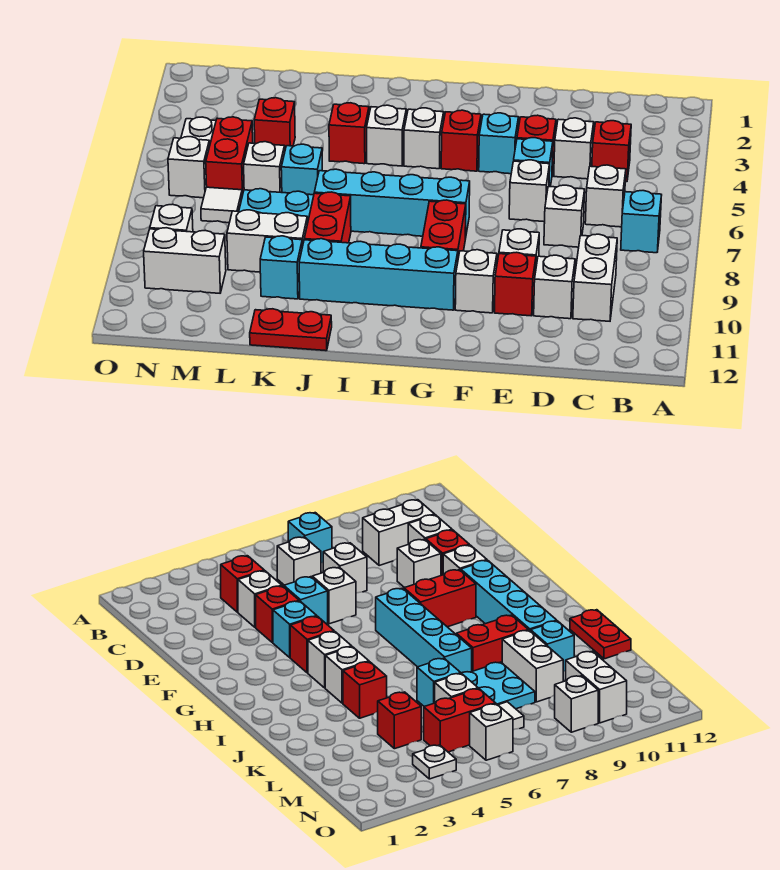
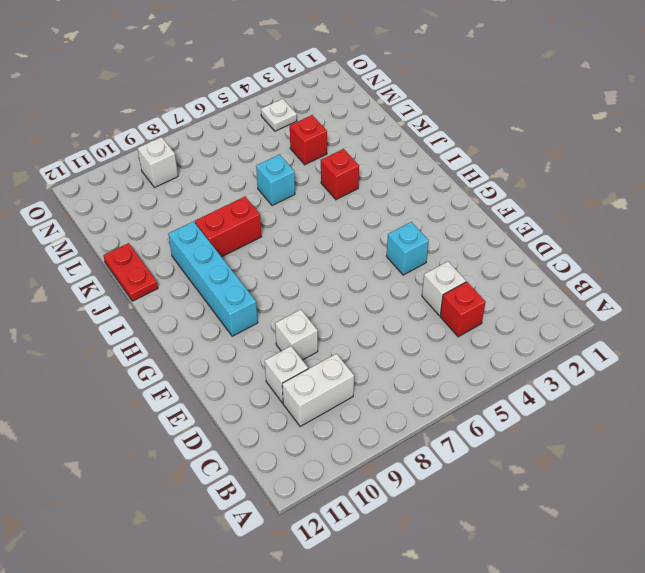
none -> cyan brick B7 level 1
none -> white brick C6 level 1
none -> white brick D7 level 1
none -> red brick E4 level 1

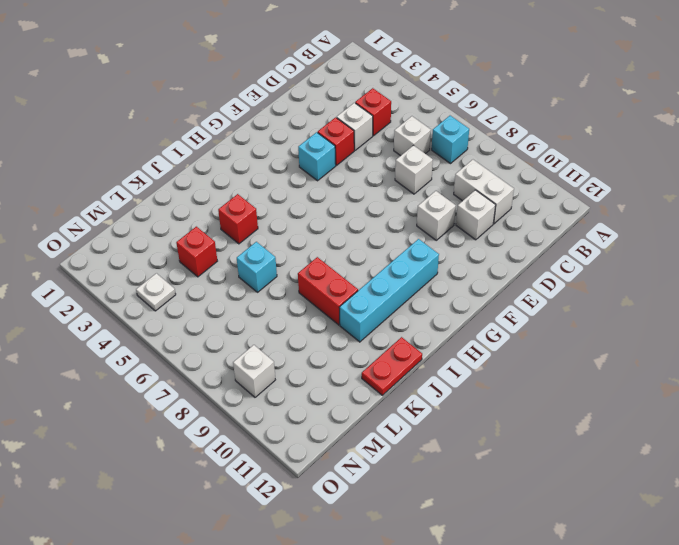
none -> cyan brick E5 level 1
none -> white brick E6 level 1
none -> red brick E10 level 1
none -> white brick F10 level 1

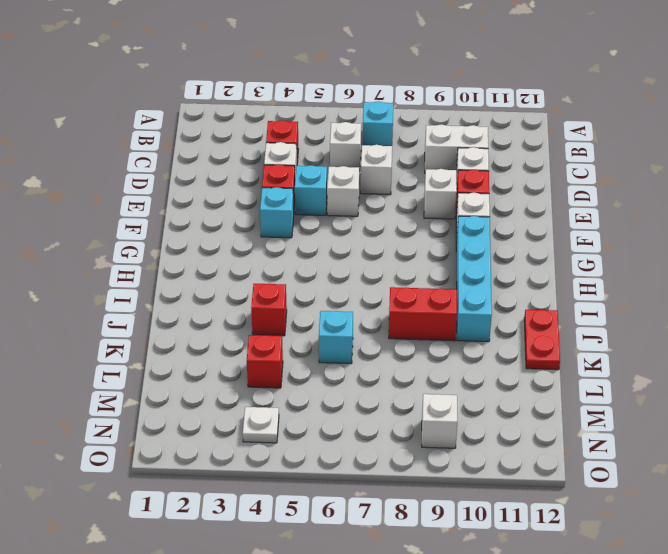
none -> red brick G4 level 1
none -> cyan brick G7:J7 level 1
none -> red brick G8:G9 level 1
none -> white brick H4 level 1

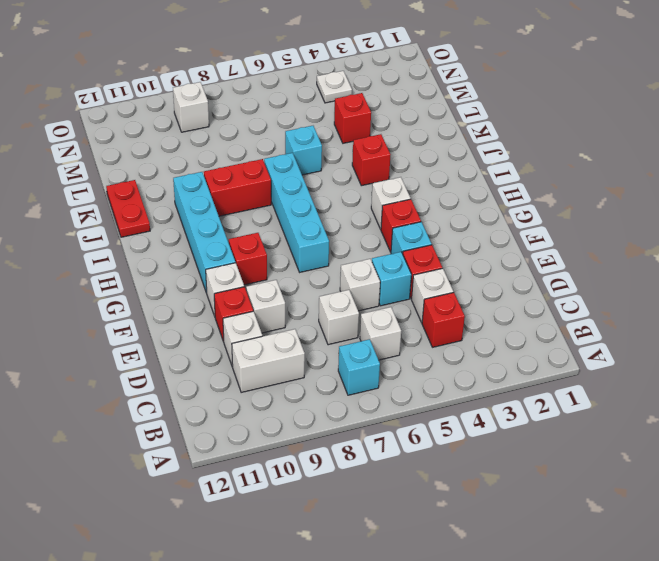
red brick G9 level 1 -> red brick G8:G9 level 1
none -> white brick I4 level 1
none -> cyan plate K7:L8 level 1
none -> white brick K9:L9 level 1
none -> cyan brick K10 level 1

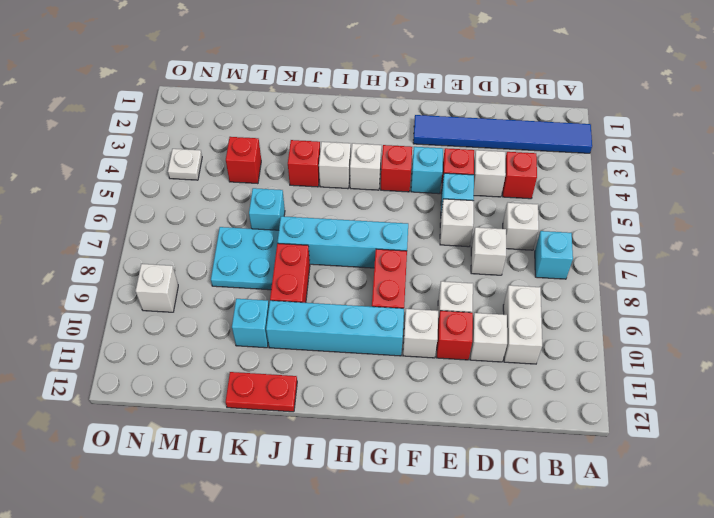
blue tile A2:F2 level 1 -> none
none -> white brick K9:L9 level 1
none -> white brick L6 level 1
none -> red brick M5:M6 level 1
none -> white tile M7 level 1

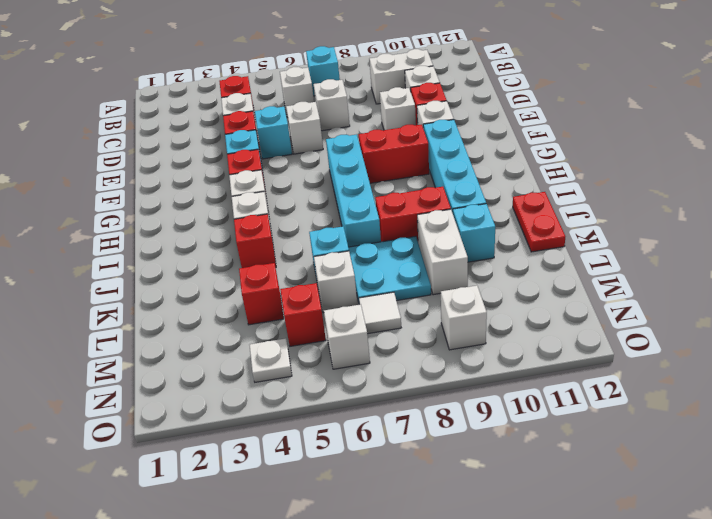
red brick M5 level 1 -> red brick M5:M6 level 1
none -> white brick M10:N10 level 1

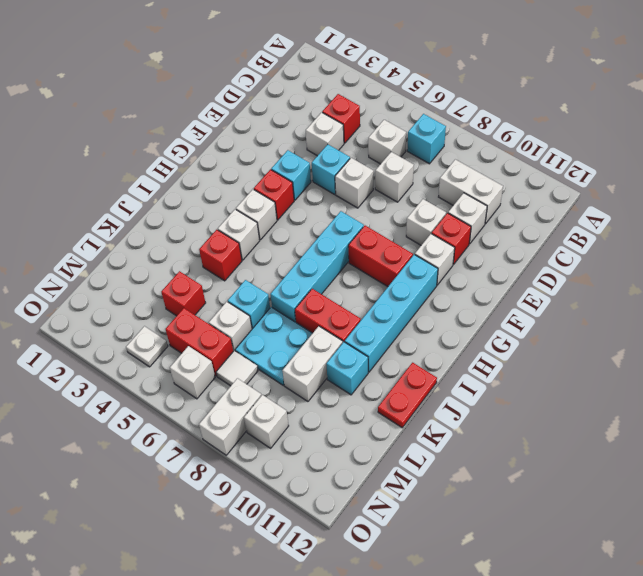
white brick N8:O8 level 1 -> white brick M10:N10 level 1
none -> red brick E4 level 1

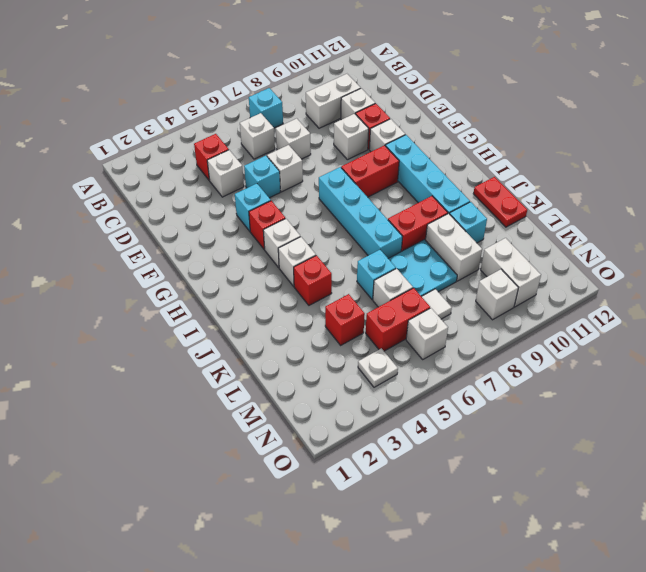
none -> red brick E4 level 1

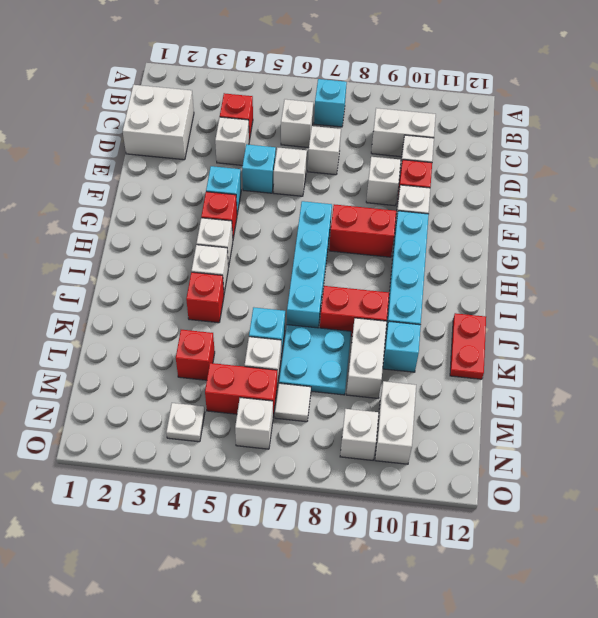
white brick C1:D2 level 1 -> none
none -> red brick E4 level 1

